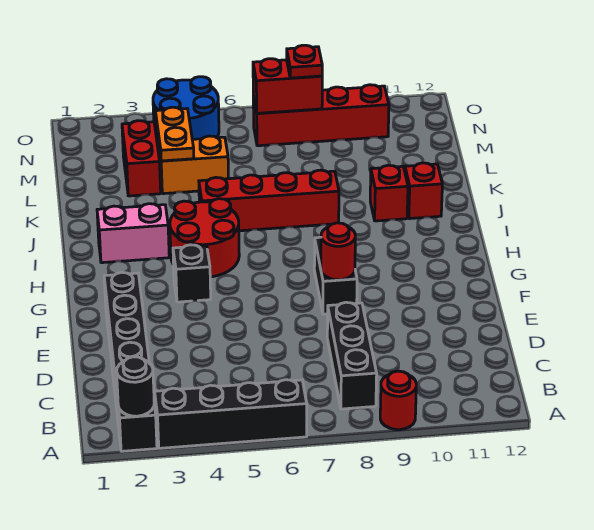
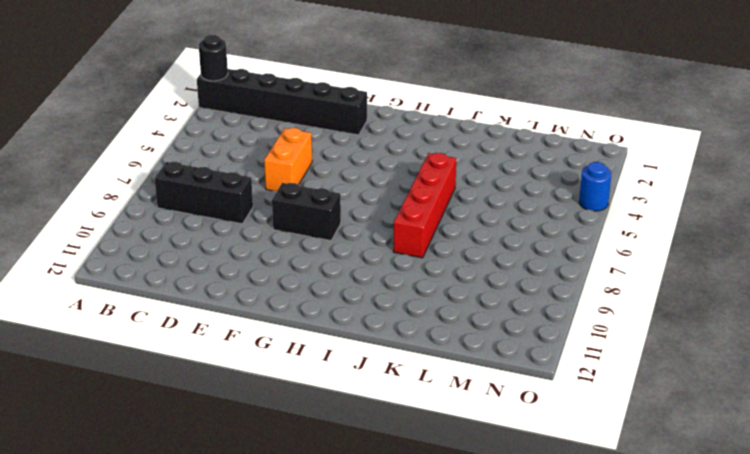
orange brick E5:E6 level 1 -> orange brick L4:L5 level 1
blue round brick O4 level 1 -> blue round brick N4:O5 level 1
none -> black brick A3:A6 level 1
none -> red round brick A9 level 1
none -> black brick G4 level 1

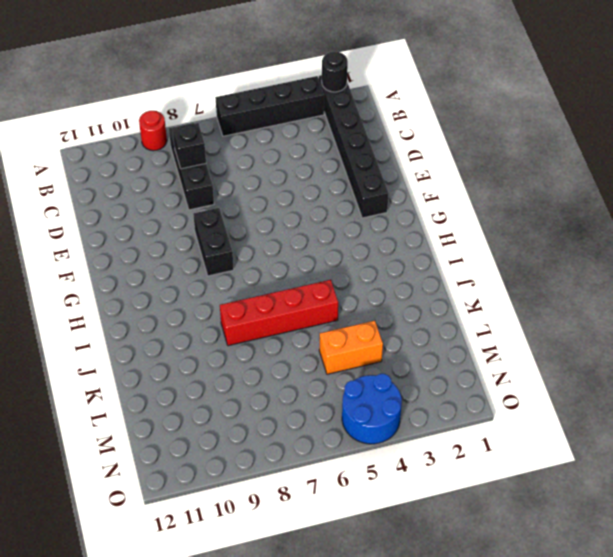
black brick C8 level 2 -> black brick G4 level 1
none -> red round brick H4:I5 level 1
none -> pink brick I2:I3 level 1
none -> red brick J10 level 1

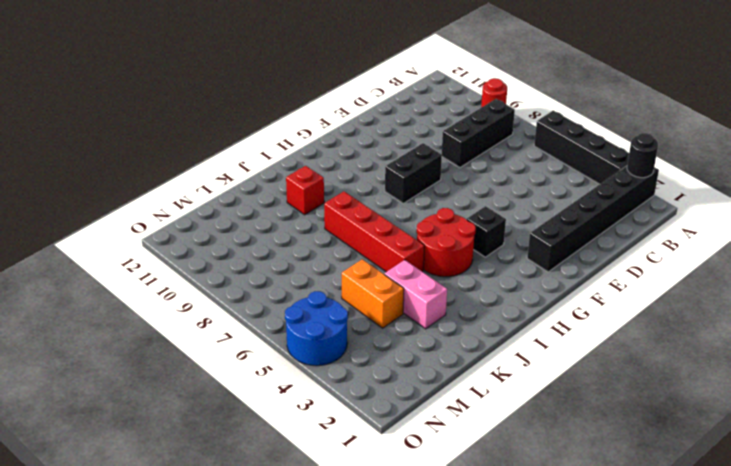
pink brick K3:K4 level 1 -> pink brick I2:I3 level 1
none -> red brick J11 level 1
none -> red brick L3:M3 level 1
none -> red brick N7:N10 level 1

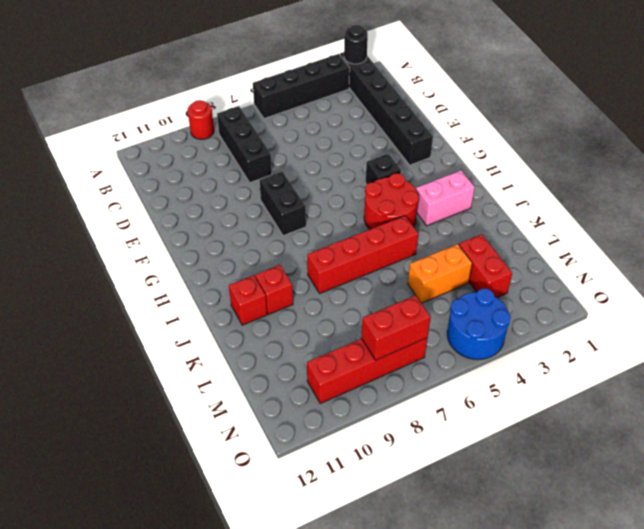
none -> red round brick F8 level 2
none -> orange plate L4:M4 level 2
none -> red plate N8 level 3

